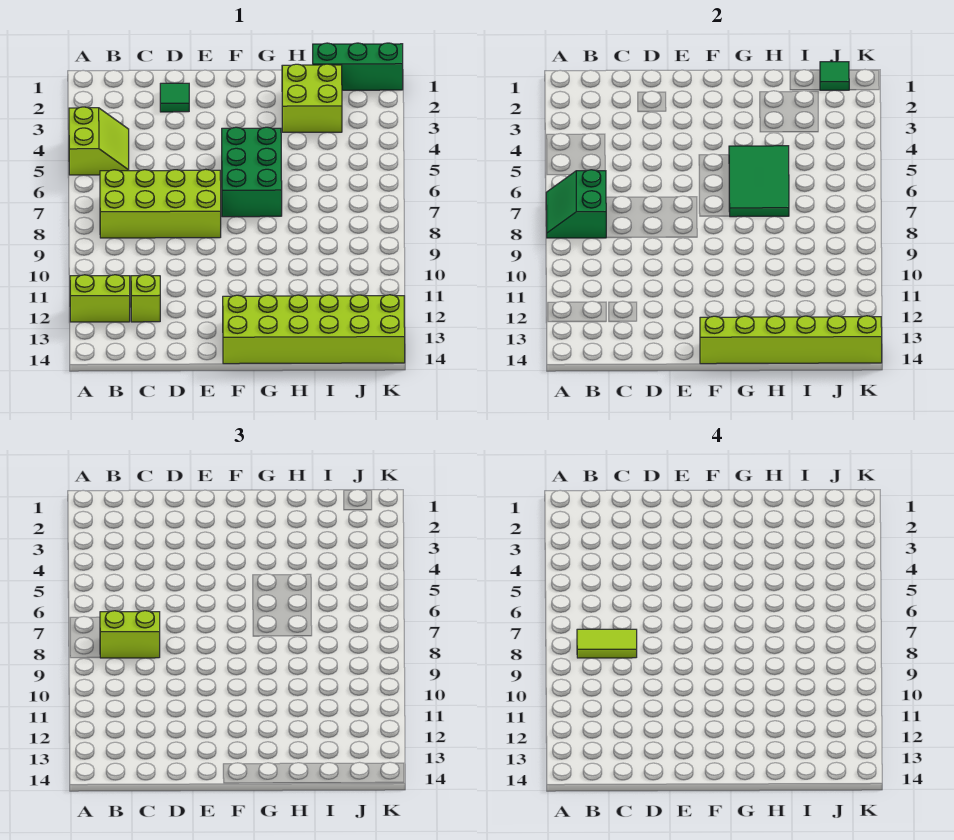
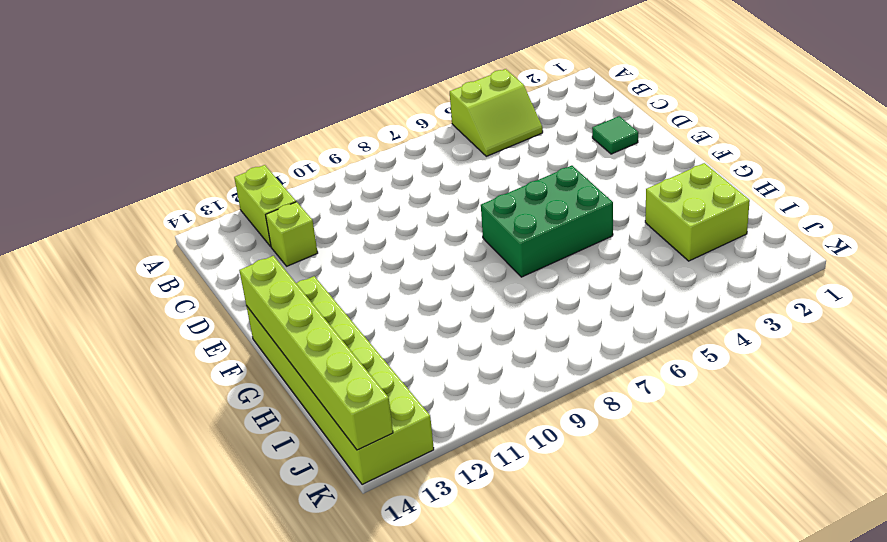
none -> lime brick B7:E8 level 1
none -> green brick I1:K1 level 1
none -> green slope A7:B8 level 2 top B

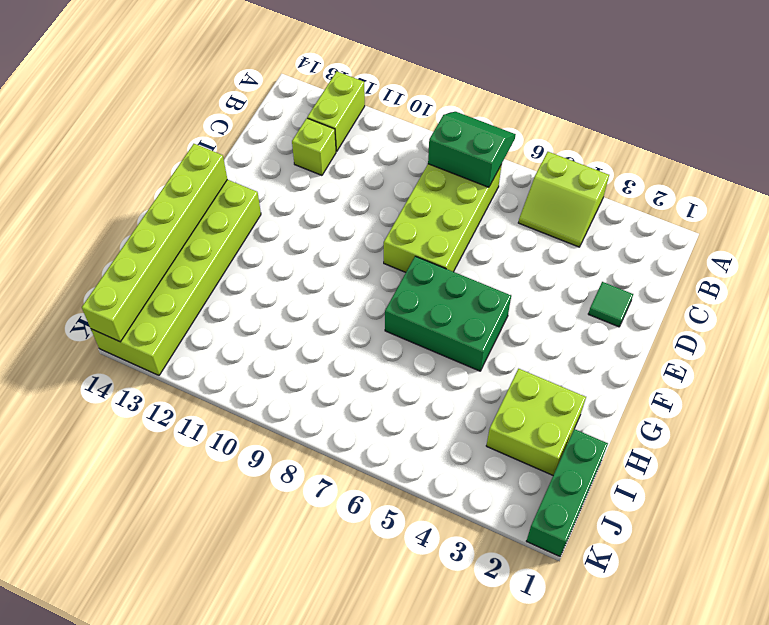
none -> green tile G5:H7 level 2
none -> green tile J1 level 2
none -> lime brick B8:C8 level 3

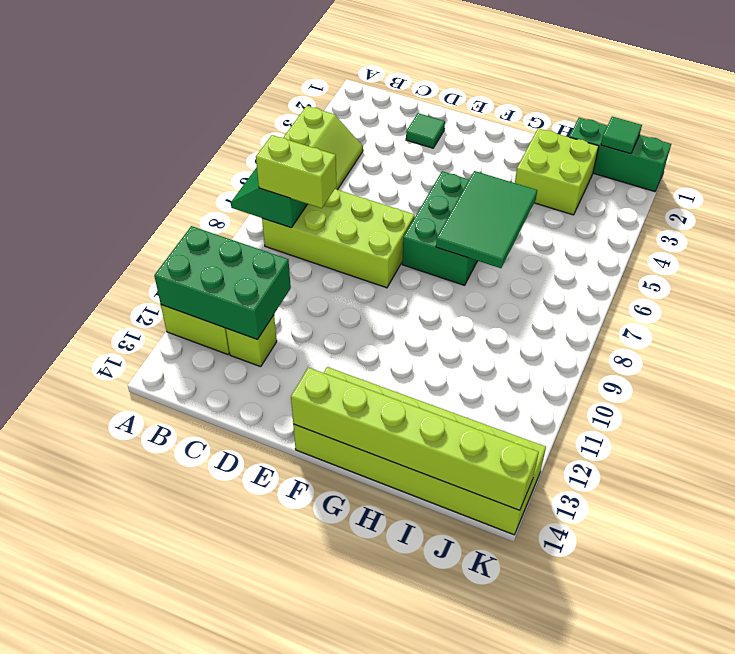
green brick A11:C12 level 2 -> none
none -> lime tile B8:C8 level 4

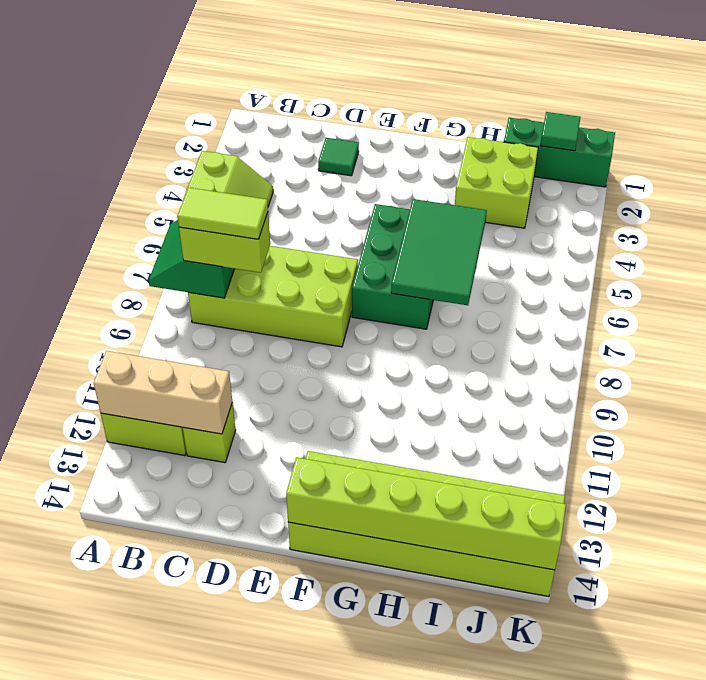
tan brick A12:C12 level 2 -> none

